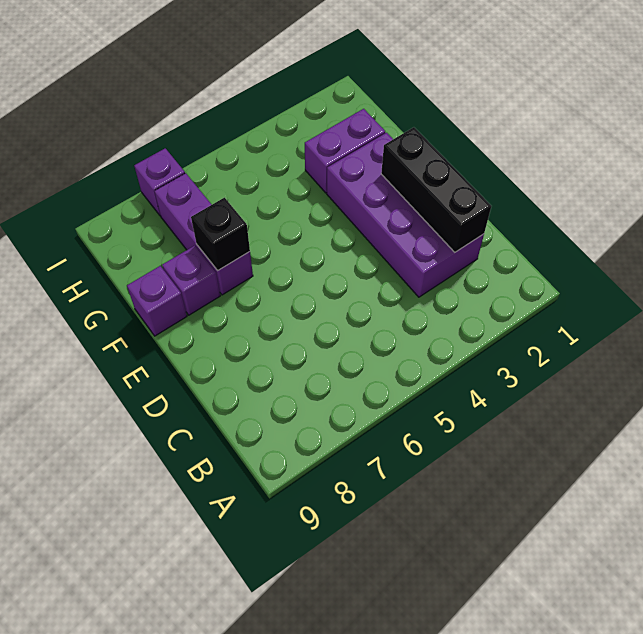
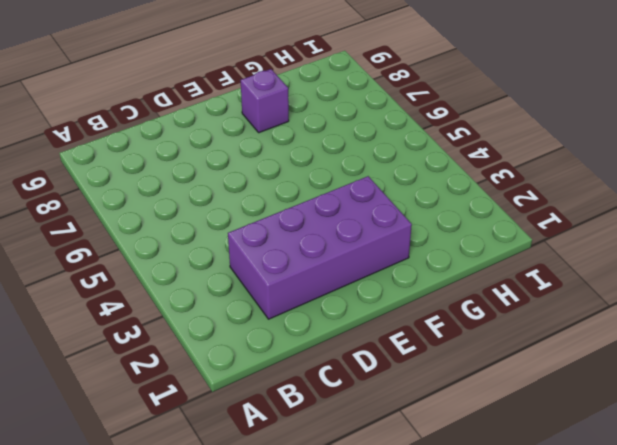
none -> purple brick F7:H7 level 1
none -> purple brick F9 level 1

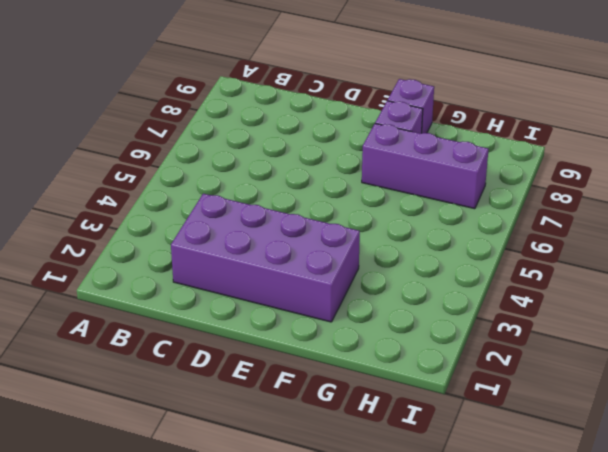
none -> purple brick G2:G3 level 1
none -> purple brick I7 level 1

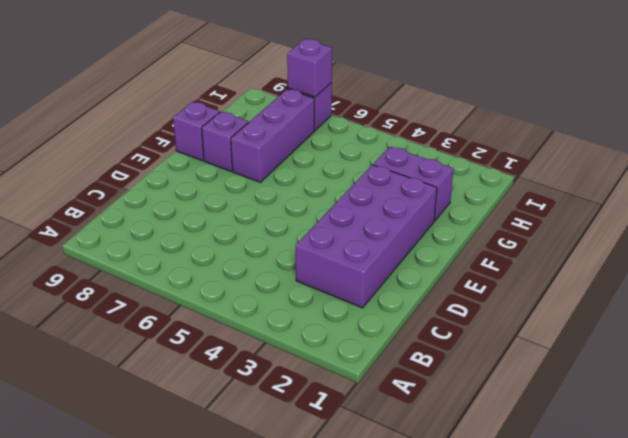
purple brick I7 level 2 -> none
none -> black brick C2:E2 level 2
none -> black brick F7 level 2

